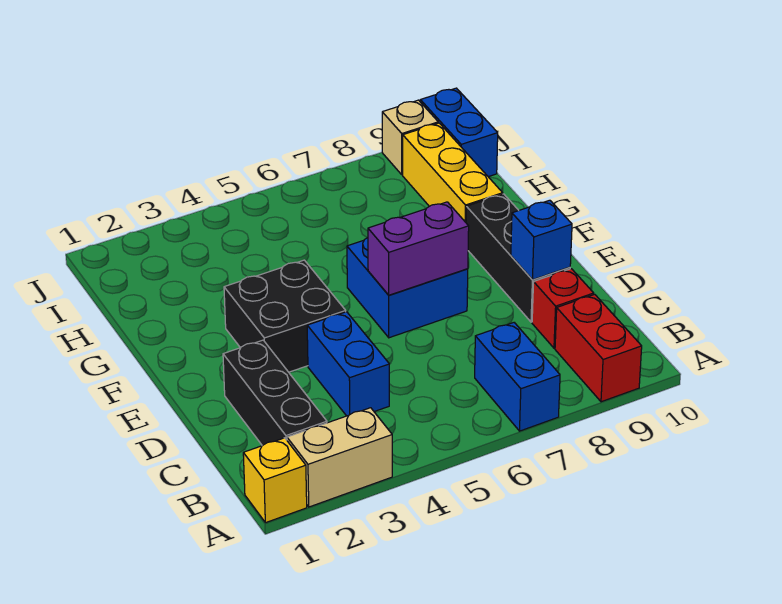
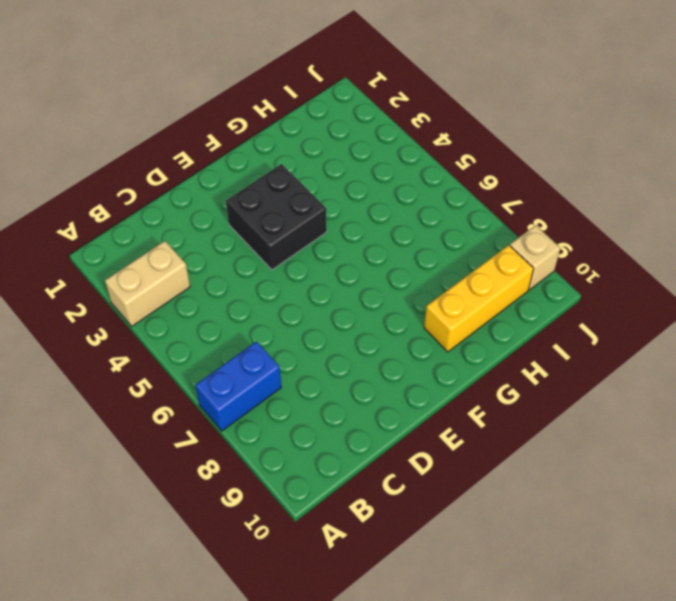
tan brick A3:B3 level 1 -> tan brick A2:A3 level 1
none -> yellow brick A1 level 1
none -> red brick A9:B9 level 1
none -> black brick B2:D2 level 1

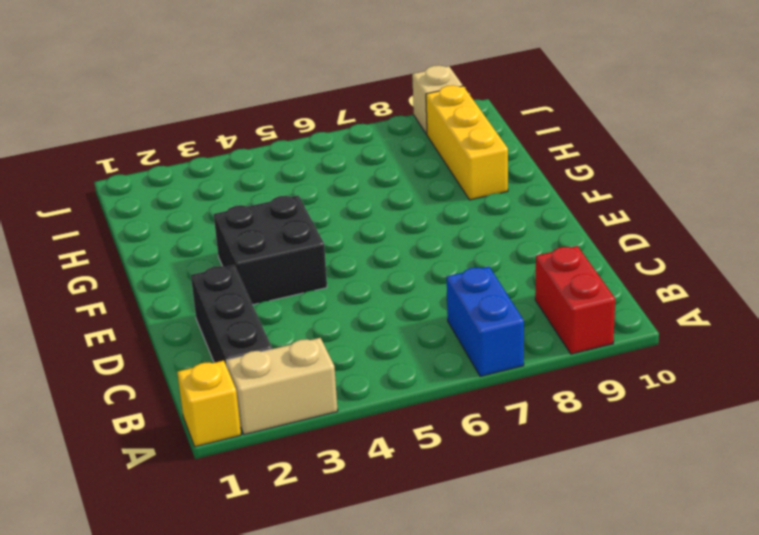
none -> blue brick C4:D4 level 1
none -> red brick C9 level 1
none -> black brick D9:F9 level 1

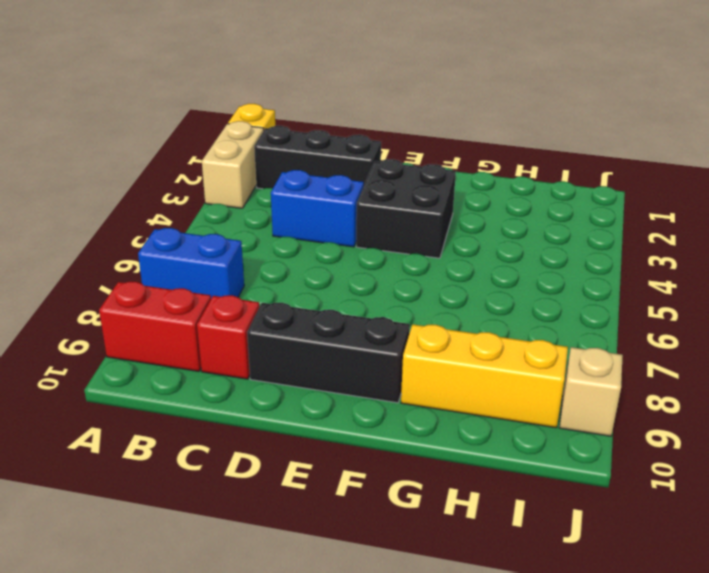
none -> blue brick E6:F7 level 1
none -> blue brick I10:J10 level 1
none -> blue brick D9 level 2

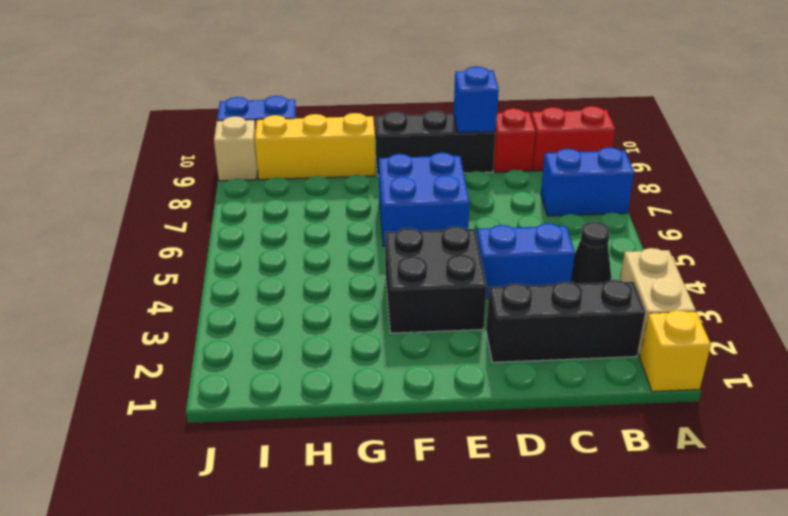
black cone B4 level 1 -> none
none -> purple brick E6:E7 level 2

